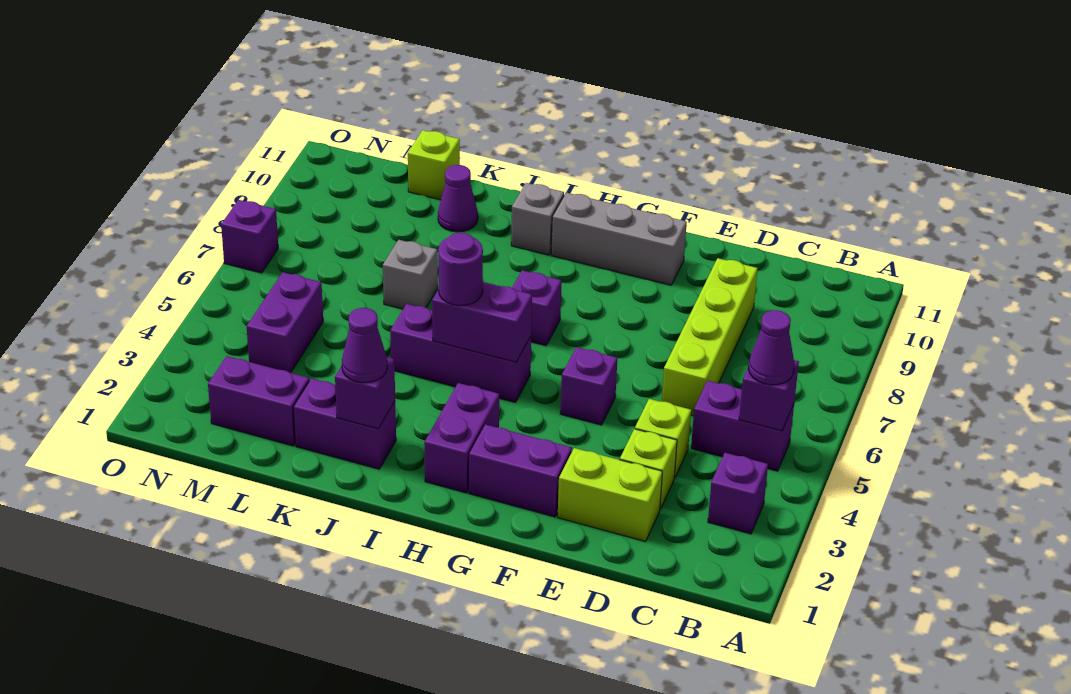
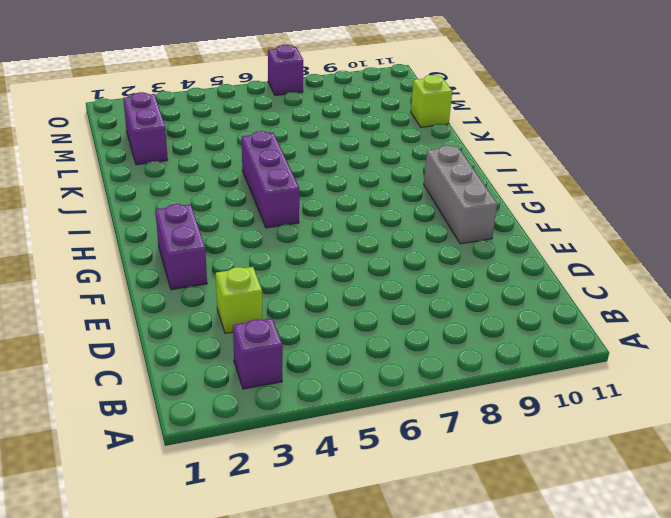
none -> purple brick B5:C5 level 1
none -> lime brick D2:E2 level 1
none -> lime brick D4 level 1

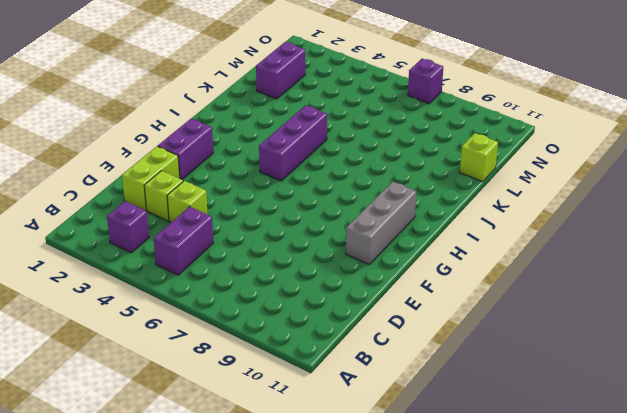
none -> lime brick D6:D9 level 1
none -> purple brick F5 level 1
none -> purple brick H2:H3 level 1

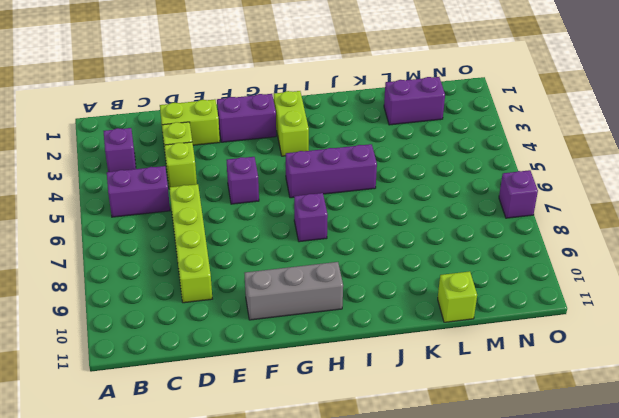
lime brick H2:H3 level 1 -> purple brick H2:H3 level 1
none -> grey brick I10 level 1
none -> purple brick J2:K2 level 1
none -> grey brick K7 level 1

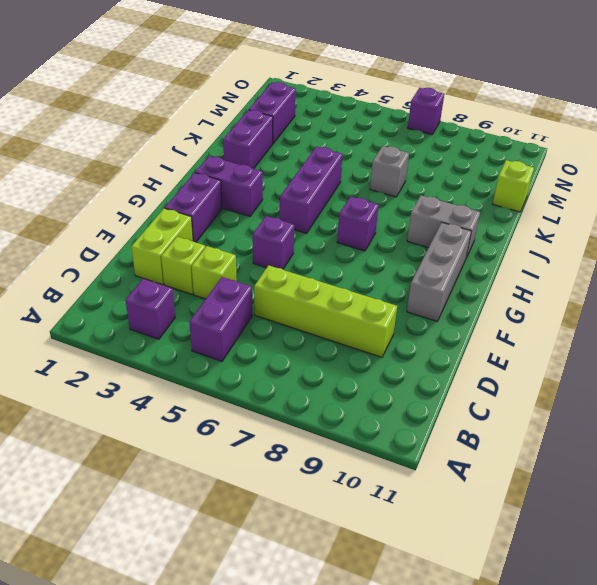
grey brick I9:I10 level 1 -> grey brick I10 level 1
none -> purple cone K10 level 1
none -> purple brick M4:M5 level 1
none -> purple brick B5 level 2

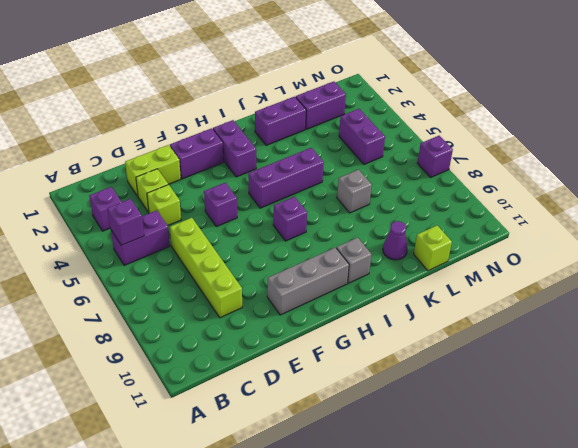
none -> purple brick H5:I5 level 2
none -> purple brick J2 level 2
none -> purple cone B5 level 3

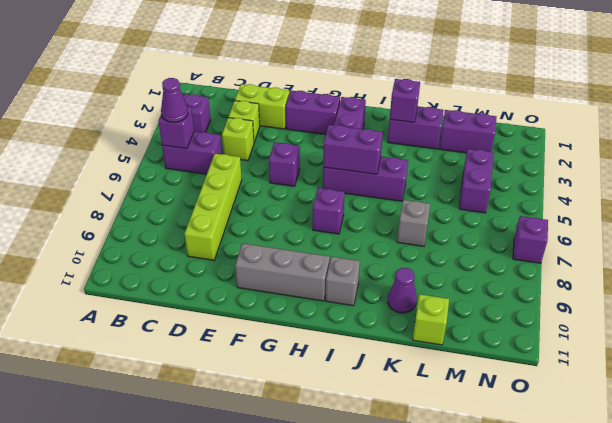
none -> purple round brick I5 level 3
none -> purple cone J2 level 3

